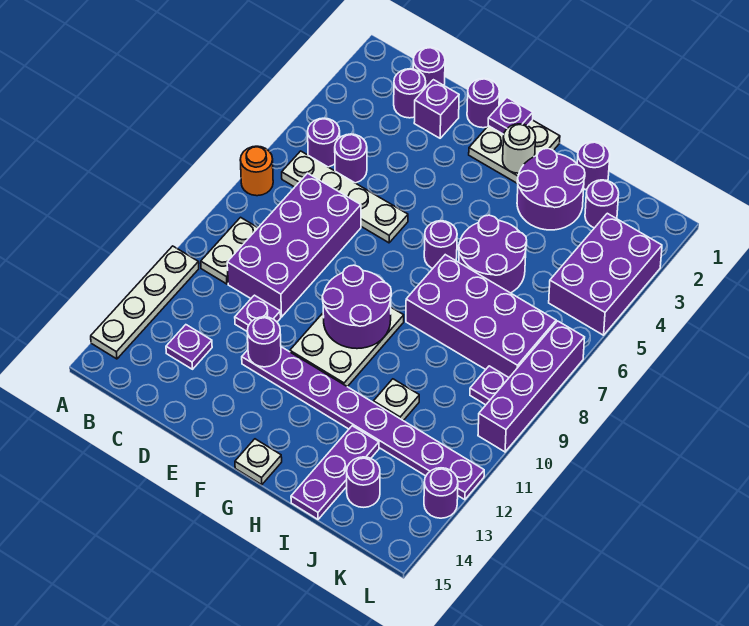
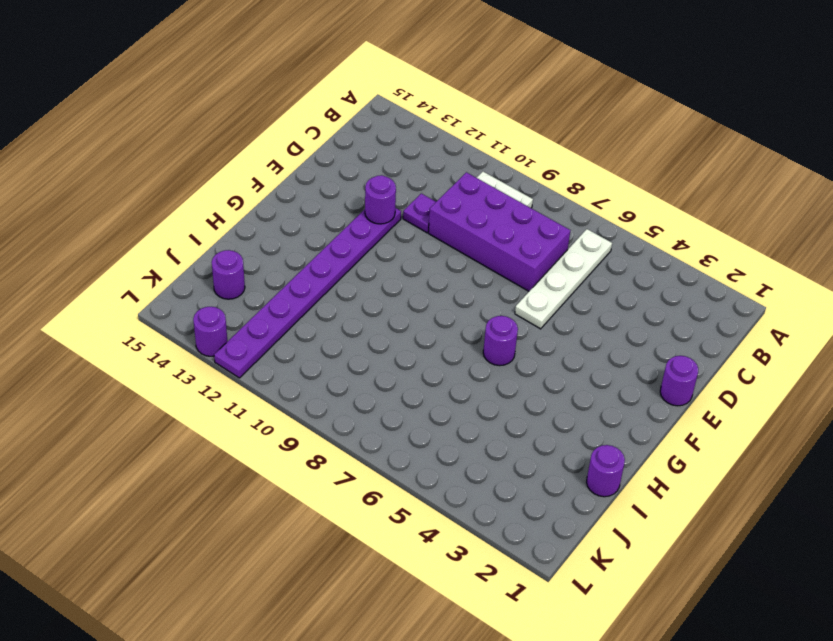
none -> orange round brick A7 level 1
none -> white plate A11:A14 level 1
none -> purple round brick B5 level 1
none -> purple round brick C1 level 1

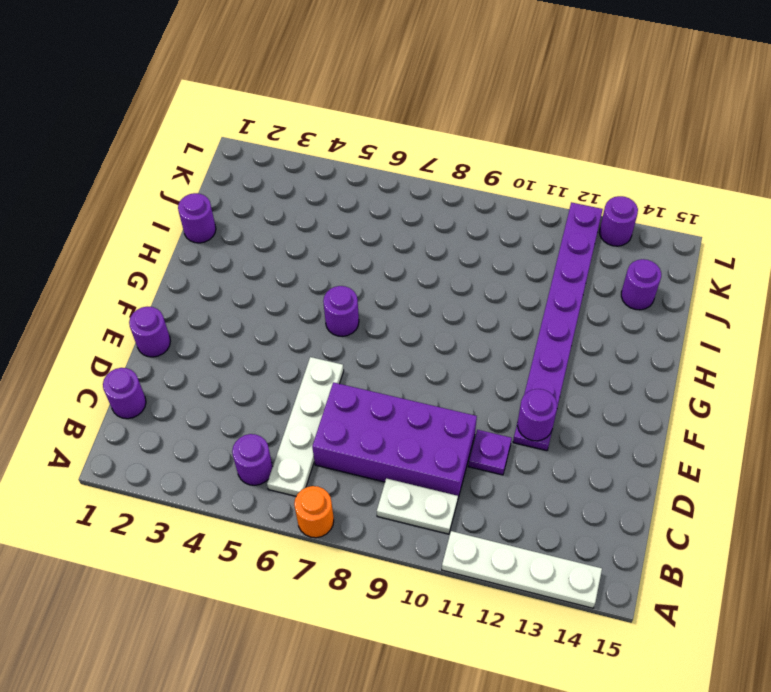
none -> purple round brick C2 level 1
none -> purple round brick C5 level 1
none -> purple plate C13 level 1
none -> purple brick D2 level 1

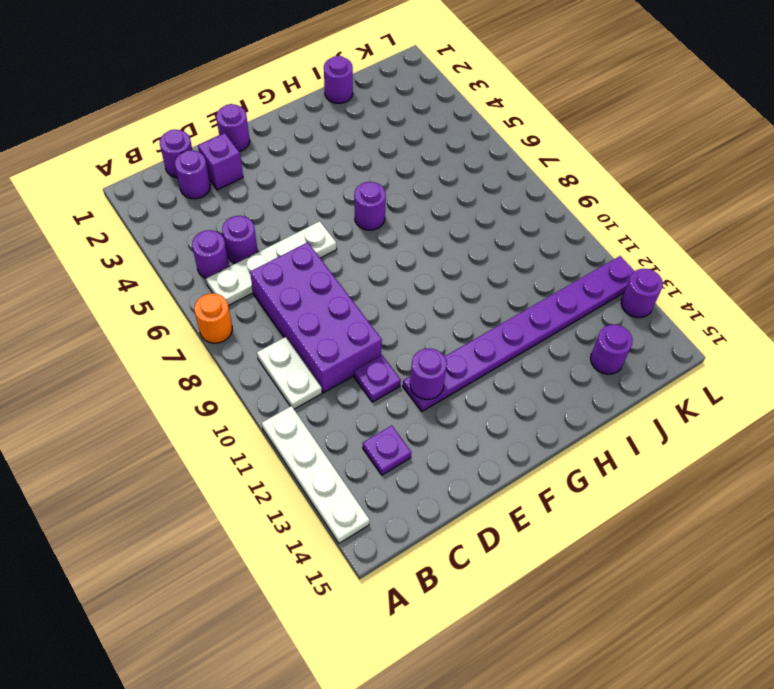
none -> white plate F1:G2 level 1
none -> white plate F9:G11 level 1
none -> white plate G15 level 1
none -> purple round brick H2:I3 level 1

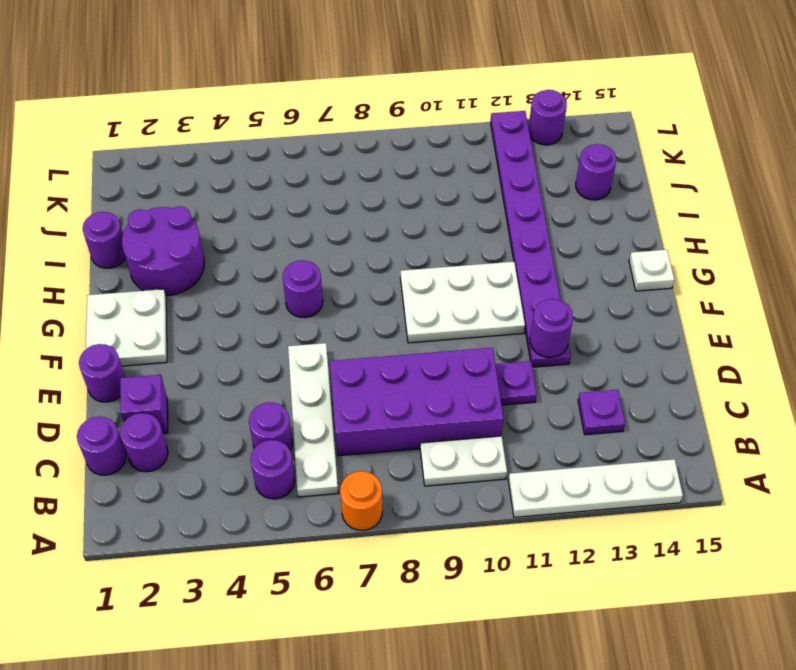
none -> purple round brick H5:I6 level 1
none -> purple brick H7:K8 level 1
none -> white plate I11 level 1
none -> purple plate I13:I15 level 1

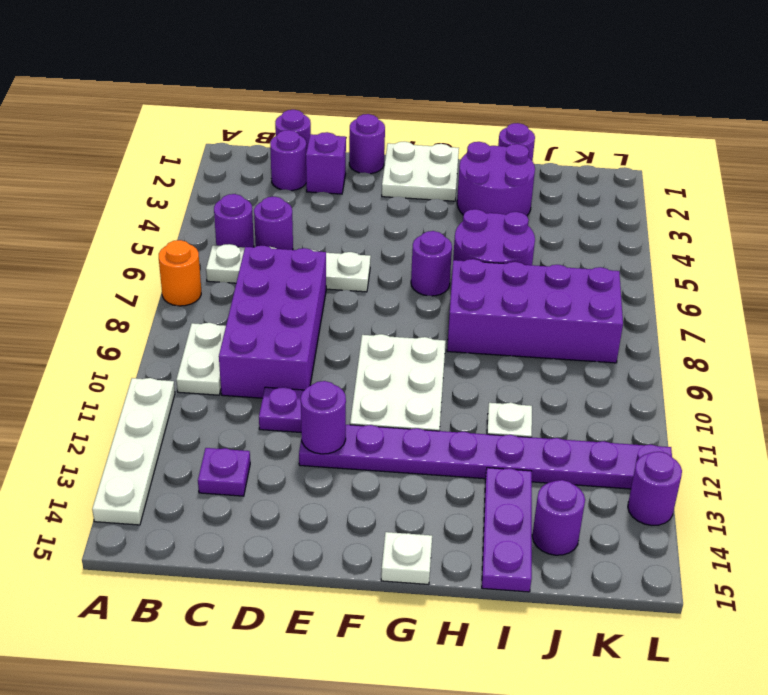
none -> purple round brick J2 level 1
none -> purple brick K3:L5 level 1
none -> purple plate K9 level 1
none -> purple brick L7:L10 level 1

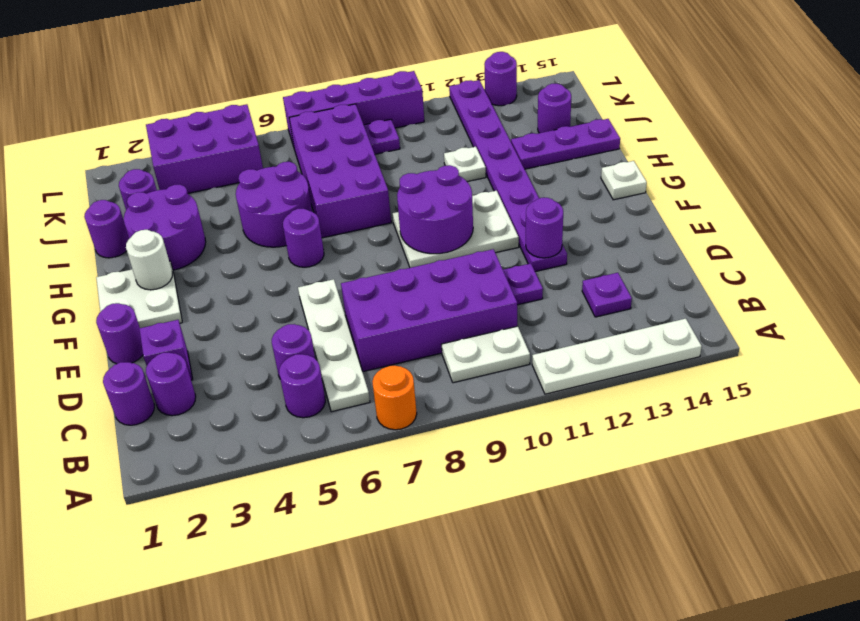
none -> purple plate F1 level 2

